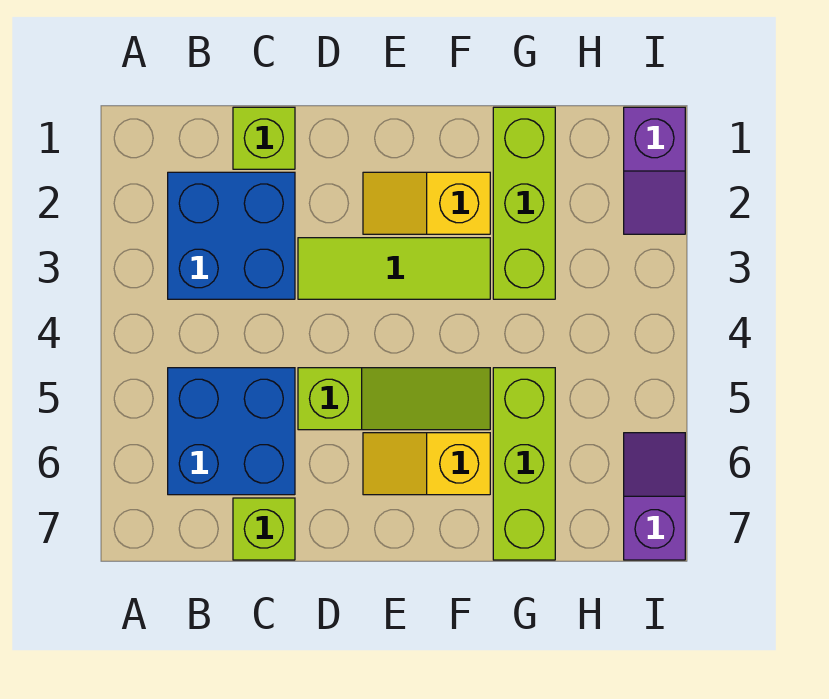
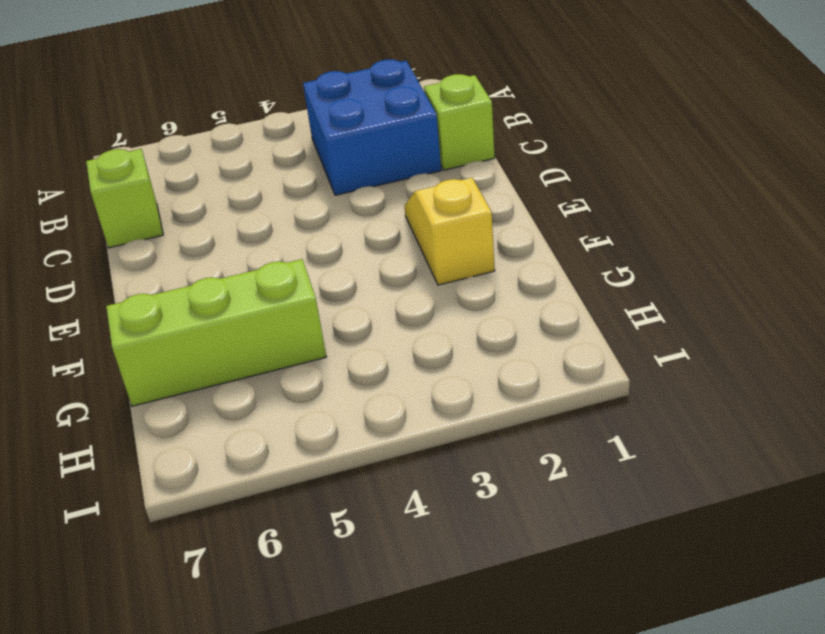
none -> blue brick B5:C6 level 1
none -> lime tile D3:F3 level 1
none -> lime slope D5:F5 level 1 top D

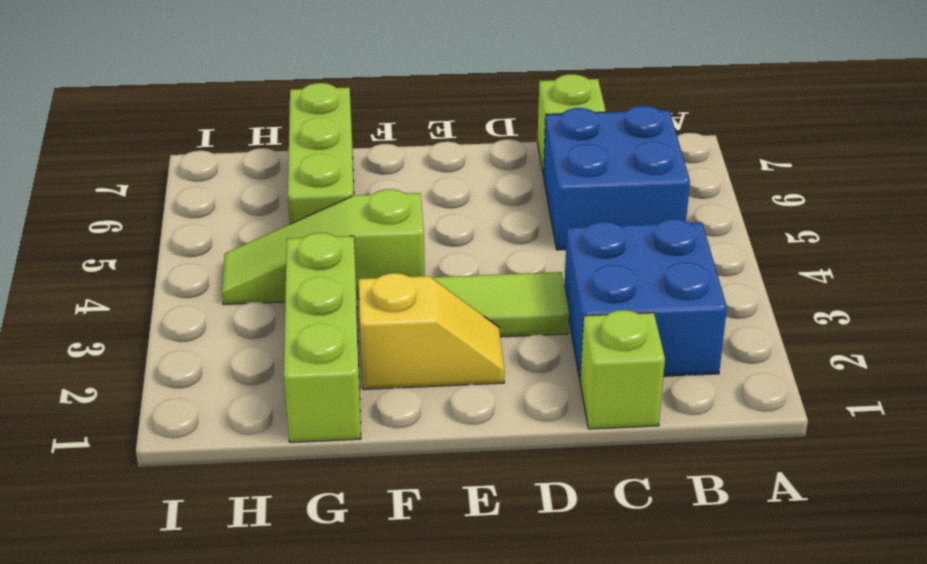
lime slope F4:H4 level 1 top F -> lime slope D5:F5 level 1 top D
none -> yellow slope E6:F6 level 1 top F
none -> purple slope I1:I2 level 1 top 1
none -> purple slope I6:I7 level 1 top 7

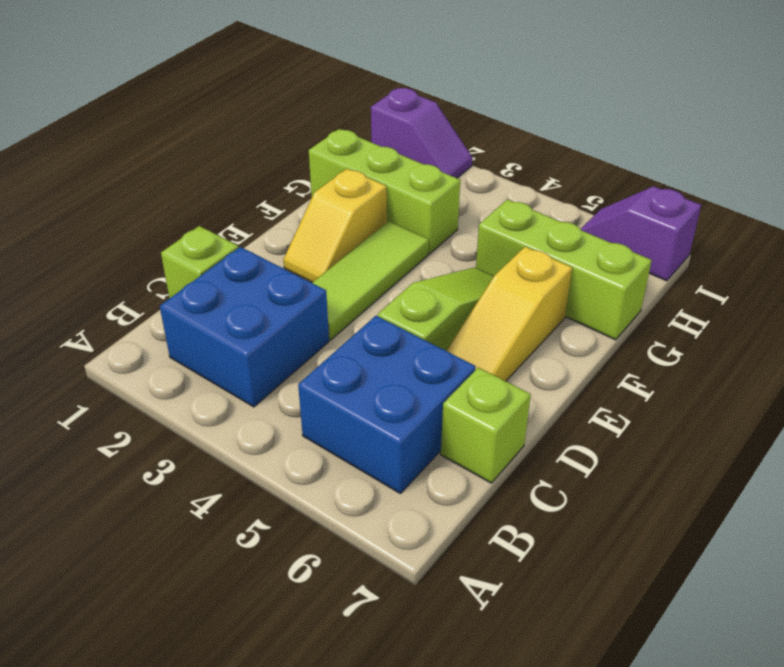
yellow slope D6:F6 level 1 top F -> yellow slope E6:F6 level 1 top F

